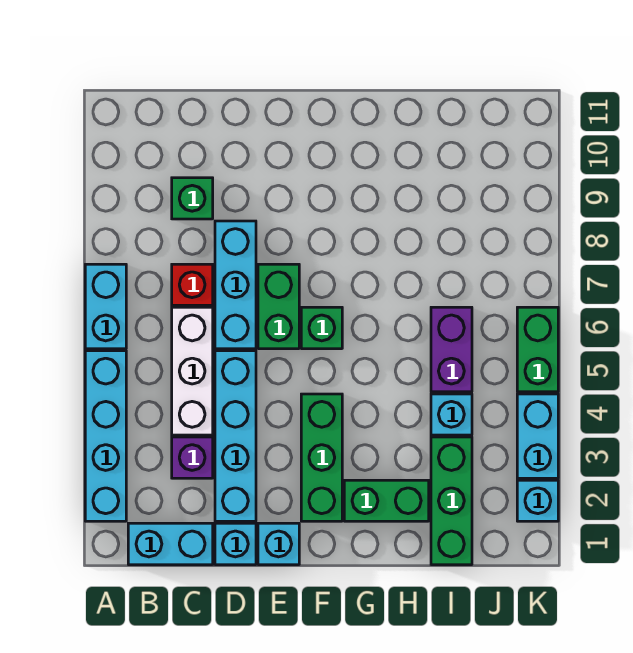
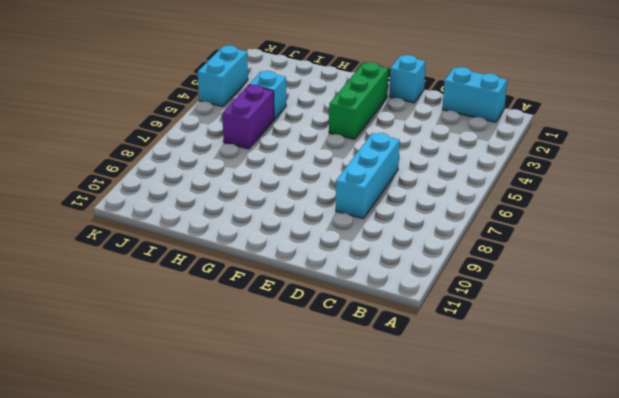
none -> cyan brick A2:A5 level 1
none -> cyan brick A6:A7 level 1
none -> purple brick C3 level 1

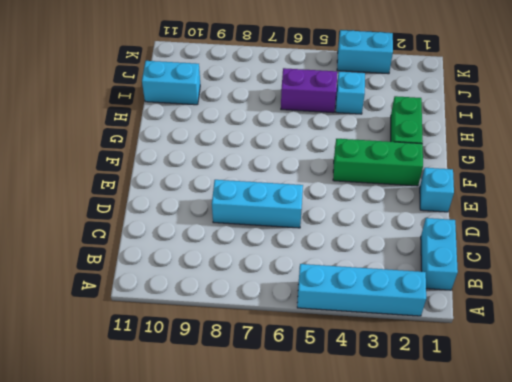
cyan brick I10:I11 level 1 -> cyan brick A6:A7 level 1
none -> purple brick C3 level 1
none -> white brick C4:C6 level 1
none -> red brick C7 level 1

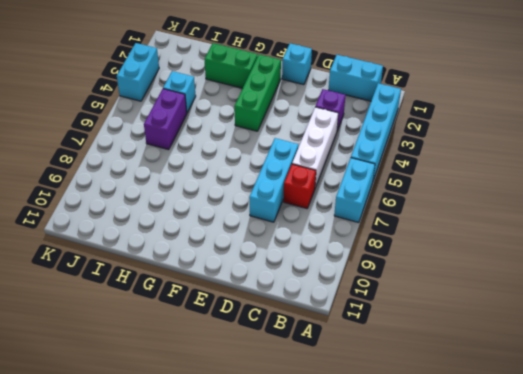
none -> green brick C9 level 1
none -> cyan brick D1 level 1
none -> cyan brick D2:D5 level 1

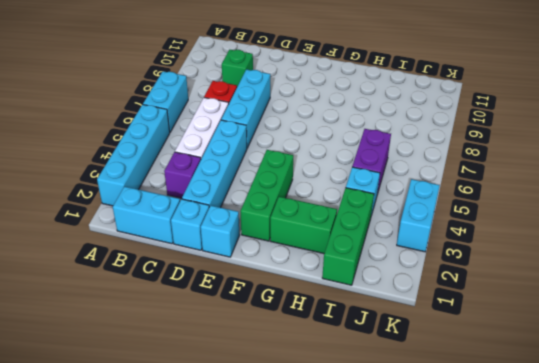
none -> green brick E6:E7 level 1
none -> green brick F6 level 1
none -> cyan brick K2 level 1

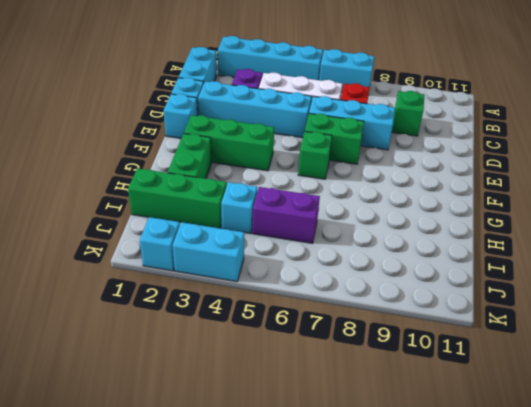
none -> green brick K5:K6 level 1

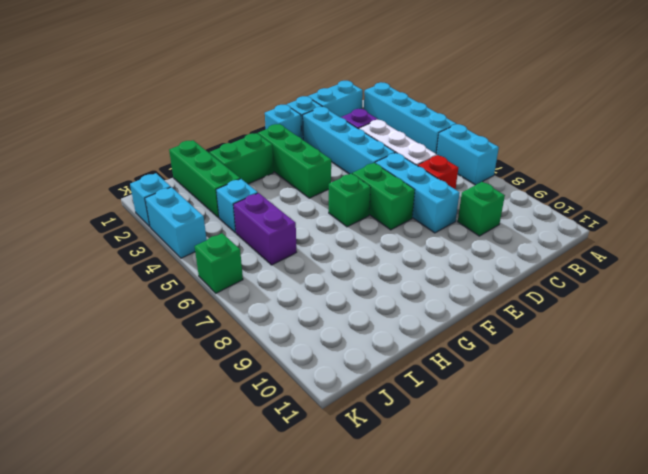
green brick K6 level 1 -> green brick K5:K6 level 1

